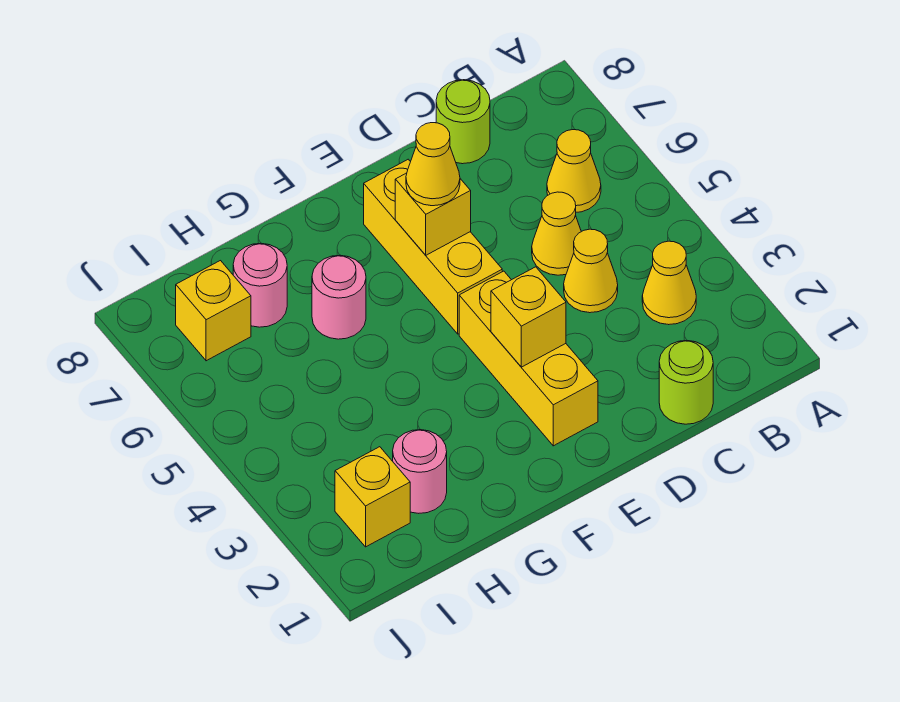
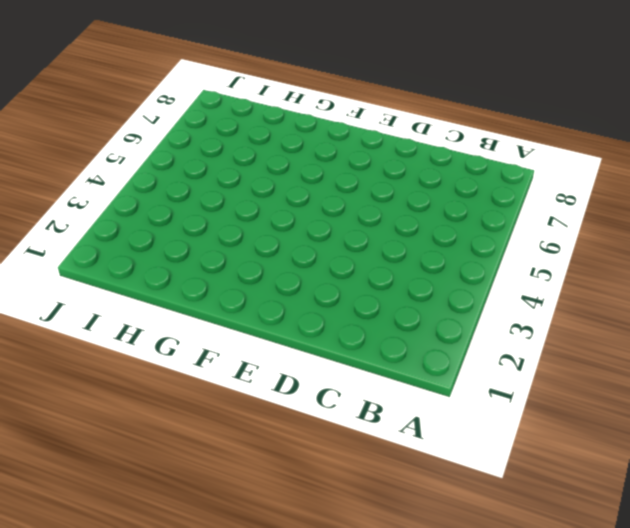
none -> yellow cone B3 level 1
none -> yellow cone B6 level 1
none -> lime round brick C1 level 1

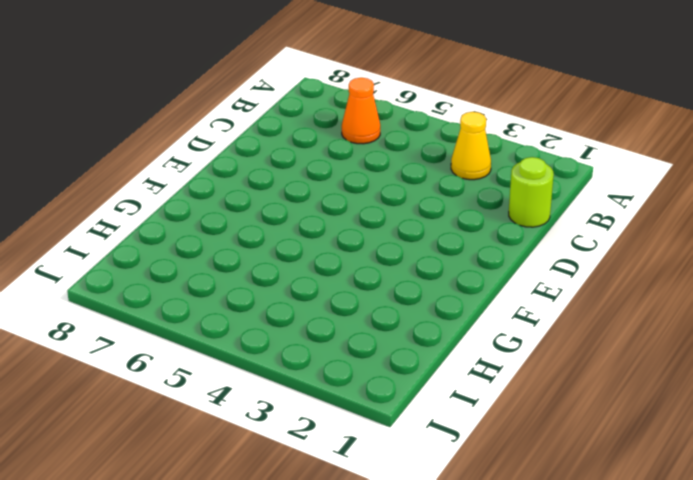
orange cone B6 level 1 -> yellow cone B6 level 1
none -> yellow cone C4 level 1
none -> yellow cone C5 level 1
none -> lime round brick C8 level 1

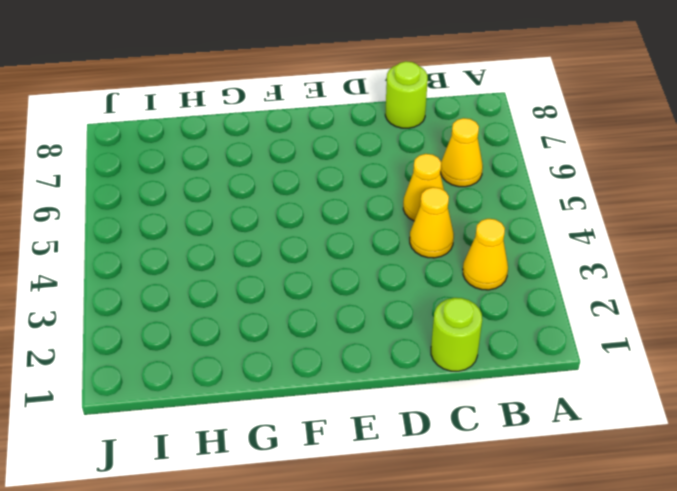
none -> yellow brick E2:E4 level 1
none -> yellow brick E5:E7 level 1
none -> pink round brick G6 level 1

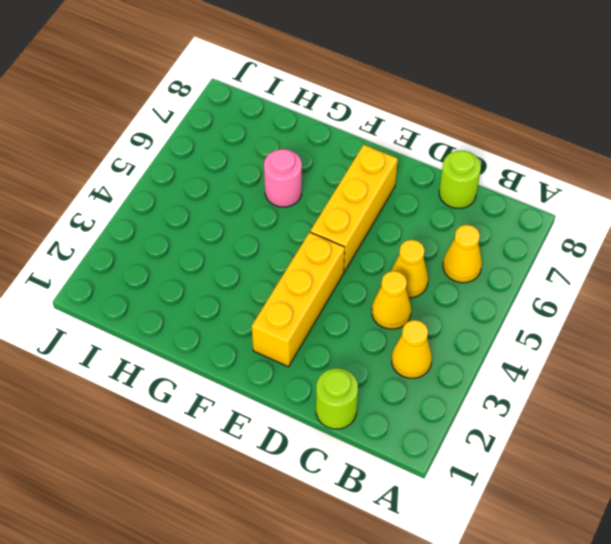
none -> pink round brick H2 level 1
none -> pink round brick H7 level 1
none -> yellow brick I2 level 1

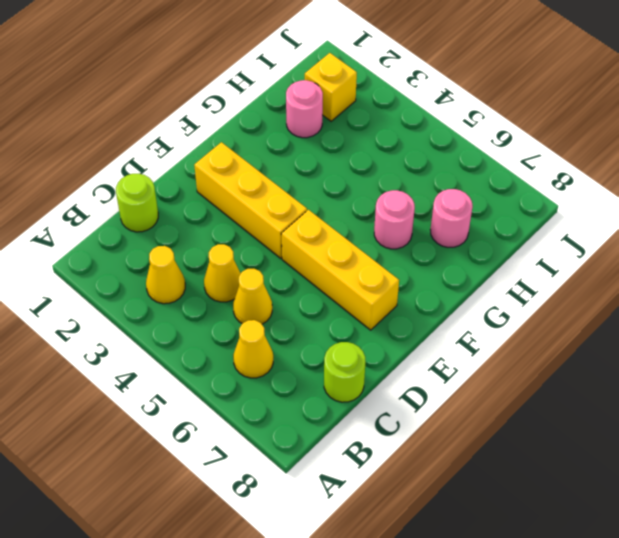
none -> yellow brick I7 level 1
none -> yellow brick E3 level 2
none -> yellow brick E6 level 2

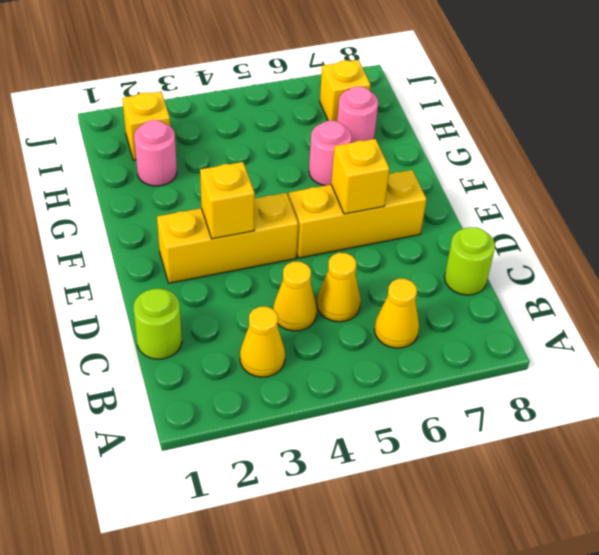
none -> yellow cone E6 level 3

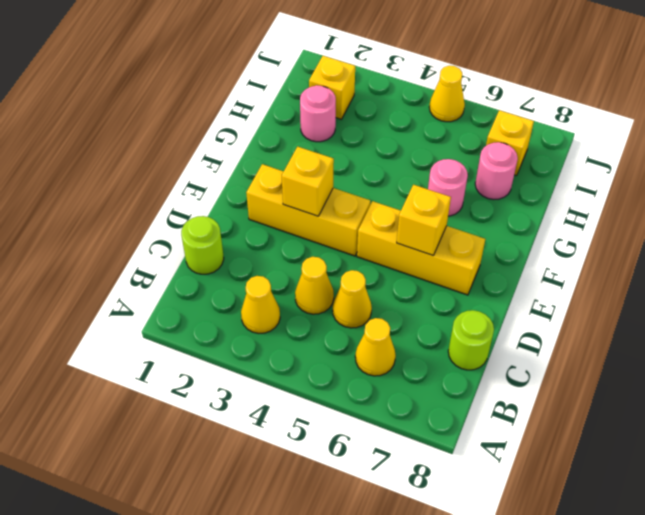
yellow cone J5 level 1 -> yellow cone E6 level 3

